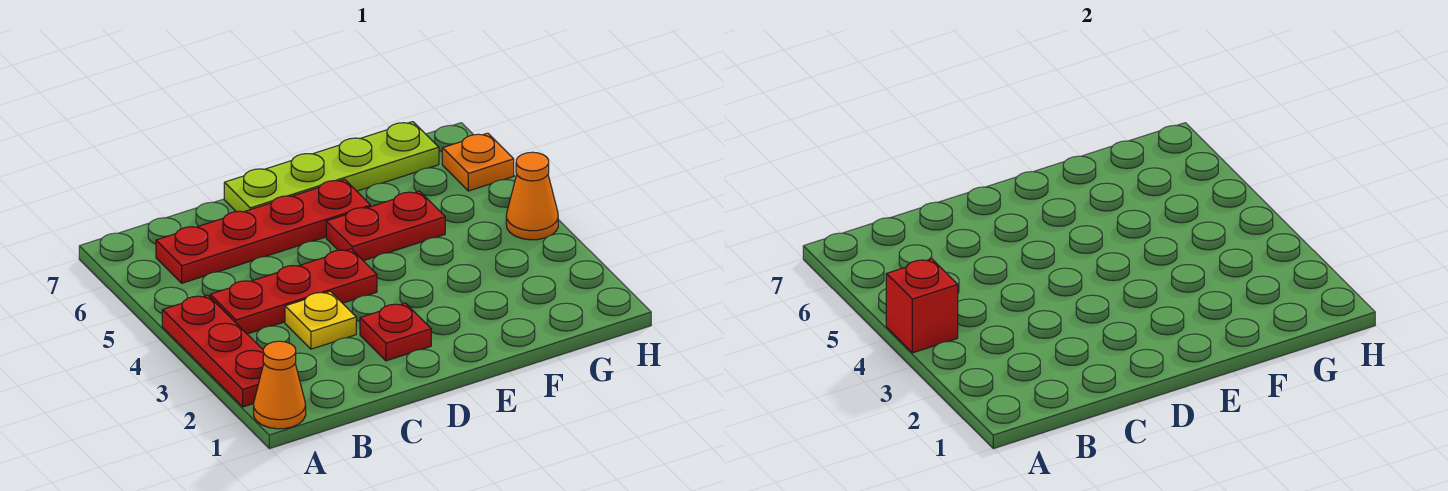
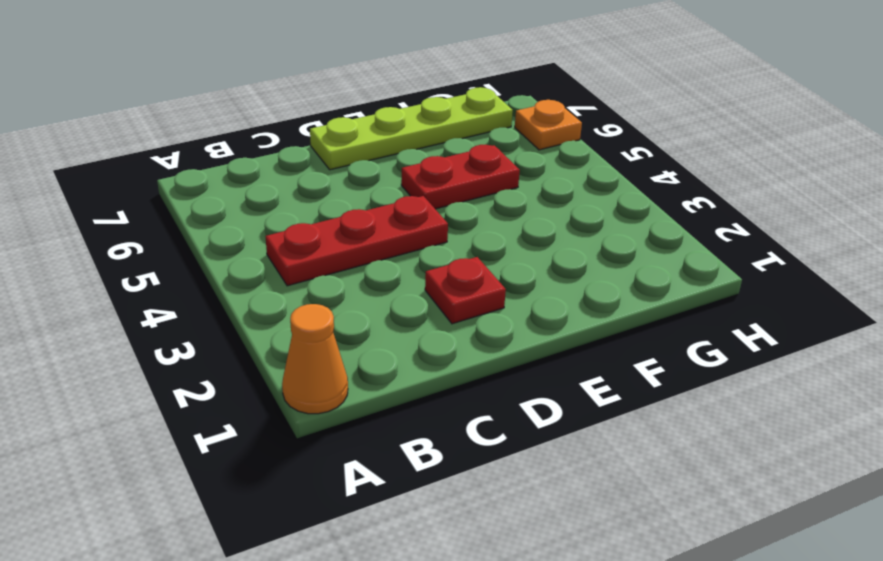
none -> red plate A2:A4 level 1
none -> red plate B6:E6 level 1

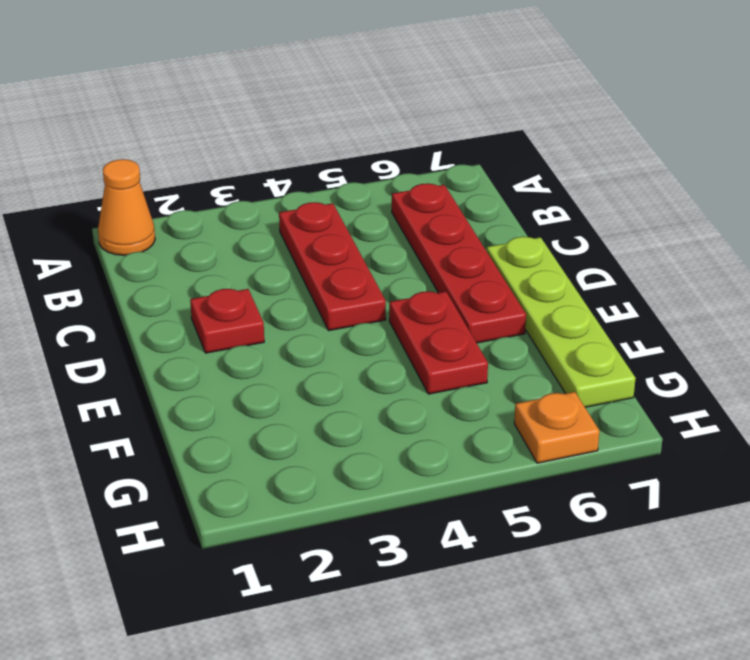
none -> red plate A2:A4 level 1
none -> yellow plate C3 level 1

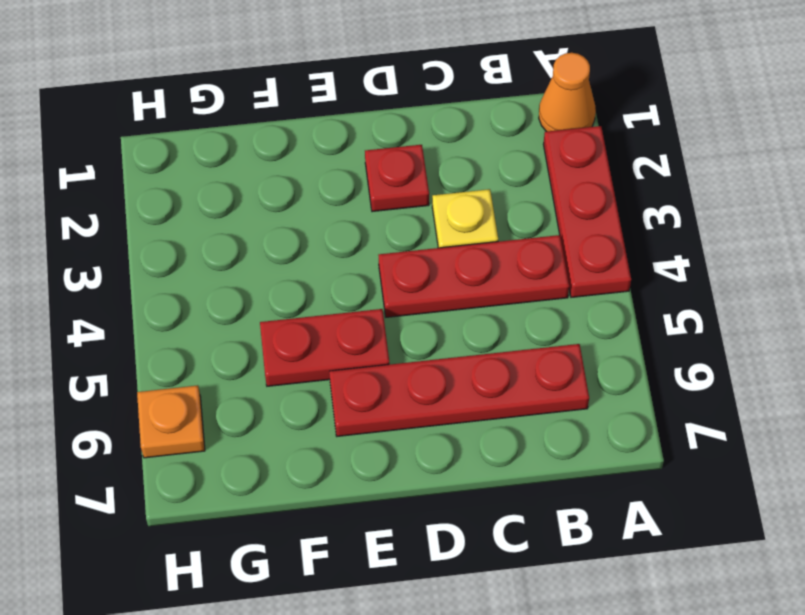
none -> lime plate D7:G7 level 1
none -> orange cone H4 level 1

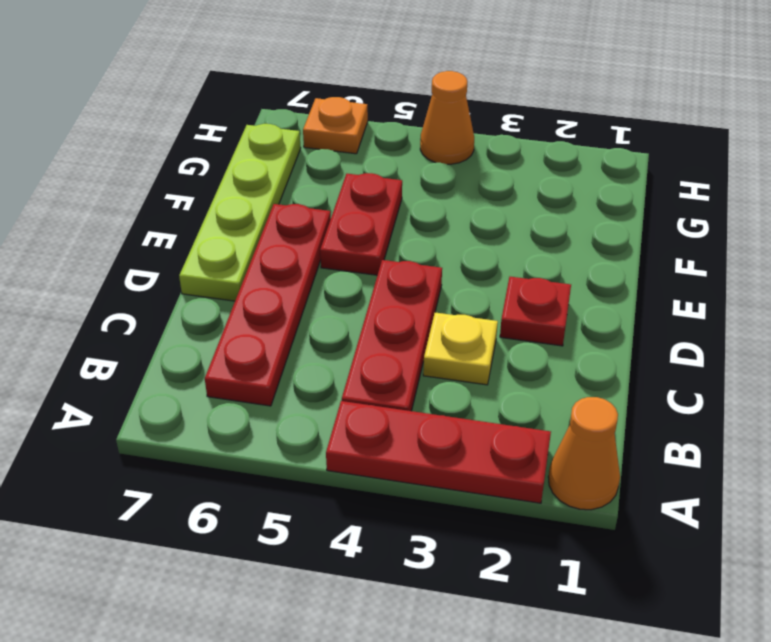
none -> red brick A4 level 2

